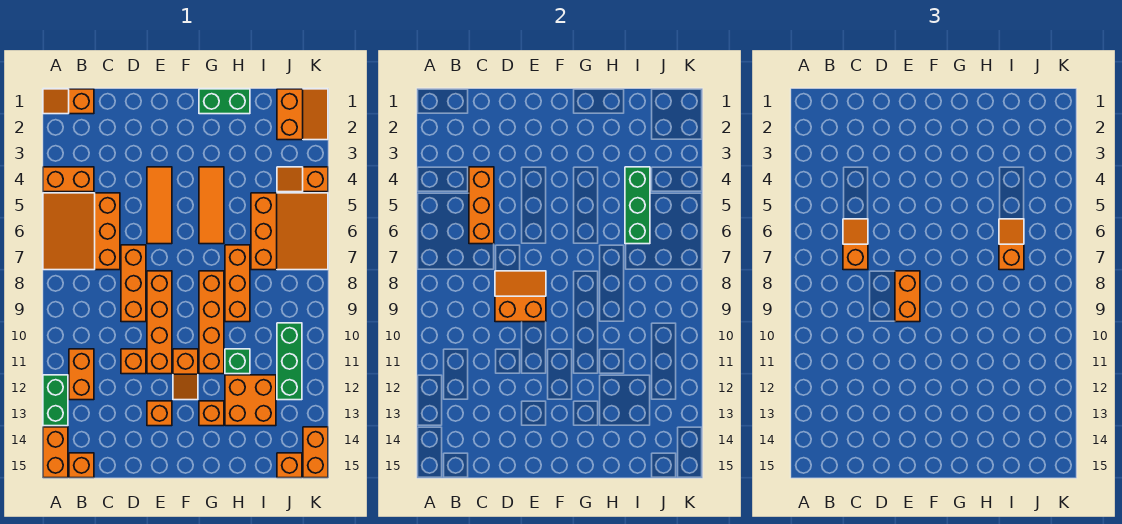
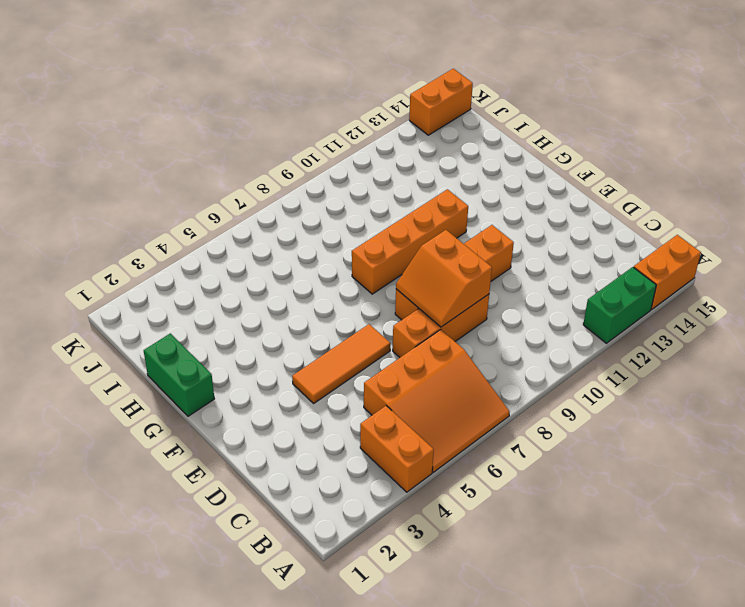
none -> orange slope A1:B1 level 1 top B
none -> orange brick B11:B12 level 1
none -> orange brick B15 level 1
none -> orange brick D11 level 1

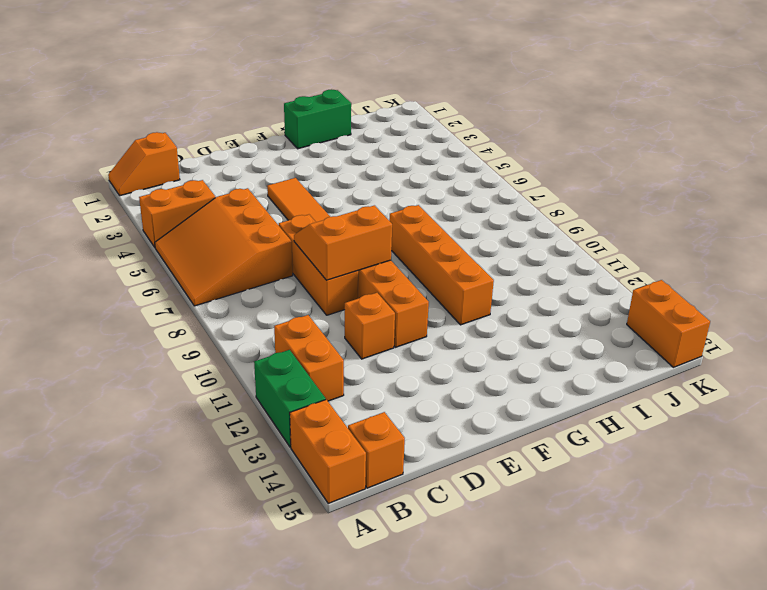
none -> orange brick E13 level 1
none -> orange slope F11:F12 level 1 top 11
none -> orange tile G4:G6 level 1
none -> orange brick G13 level 1

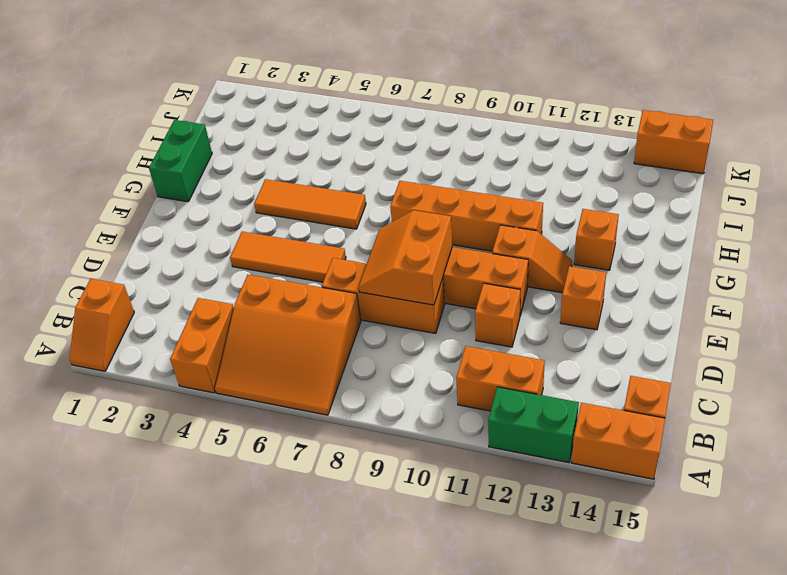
none -> orange brick H7:H9 level 1
none -> green brick H11 level 1
none -> orange brick H12:I13 level 1
none -> orange slope I5:K7 level 1 top I

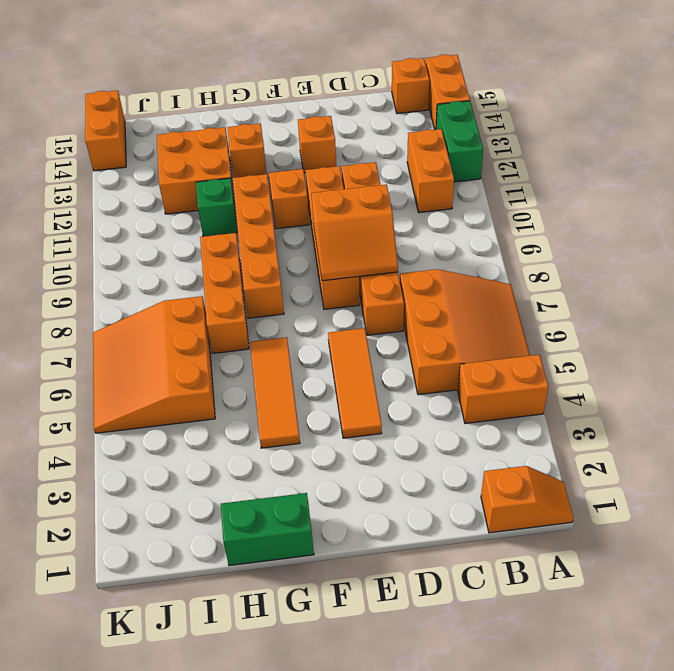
none -> orange slope J1:K2 level 1 top J
none -> orange slope J4:K4 level 1 top K
none -> green brick J10:J12 level 1
none -> orange brick J15 level 1

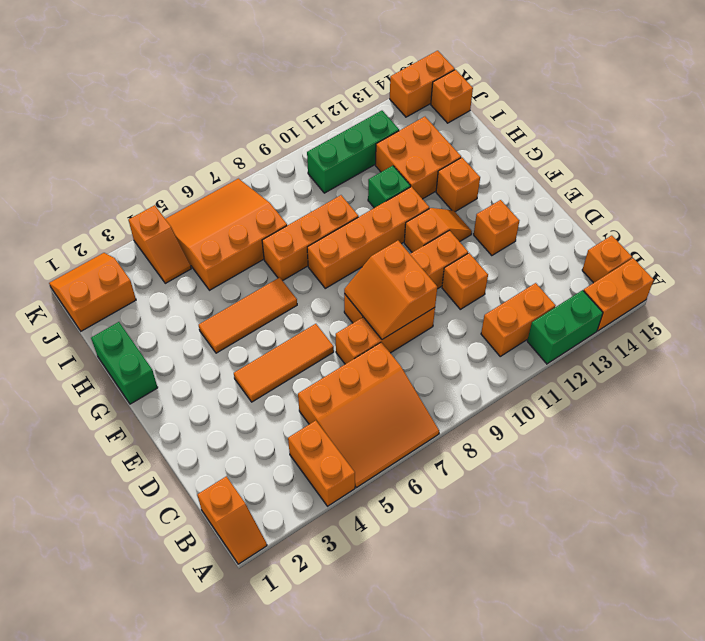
none -> orange brick C4:C6 level 2
none -> green brick I4:I6 level 2
none -> orange slope C6:C7 level 3 top 7
none -> orange brick E8:E9 level 3

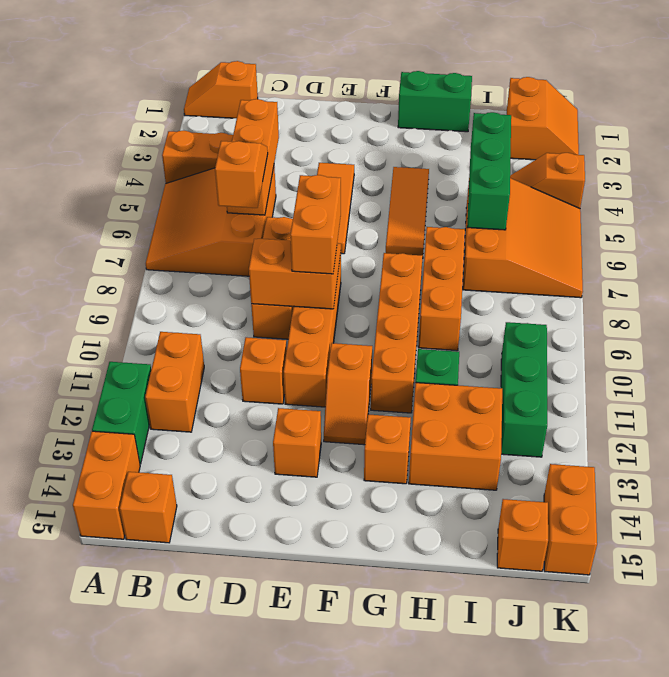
none -> orange slope I6:I7 level 3 top 7

